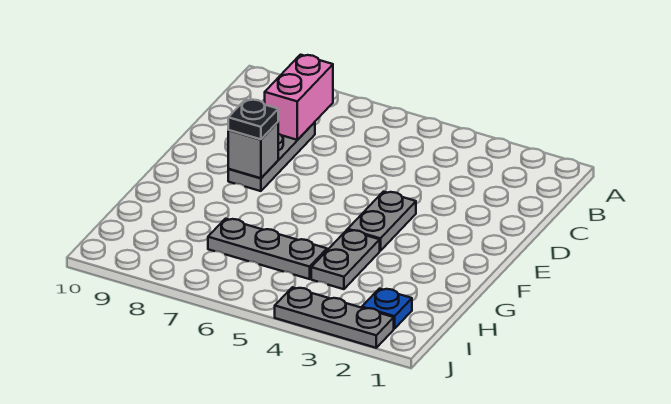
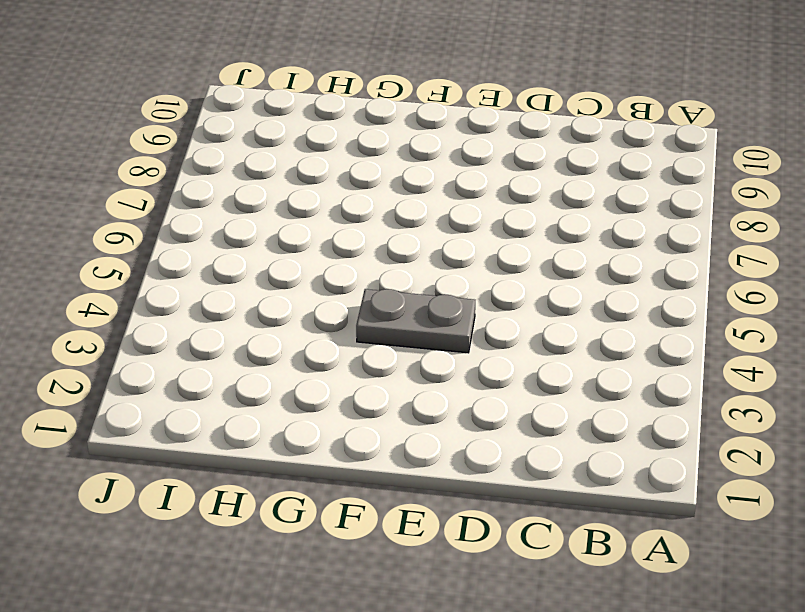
none -> grey plate C8:E8 level 1
none -> grey plate G4:H4 level 1

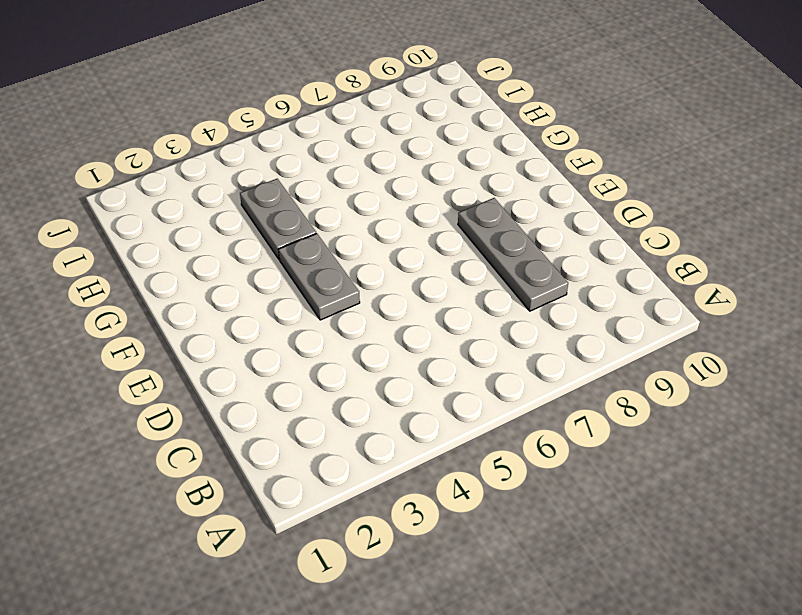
none -> grey plate H5:H7 level 1
none -> blue plate I2 level 1

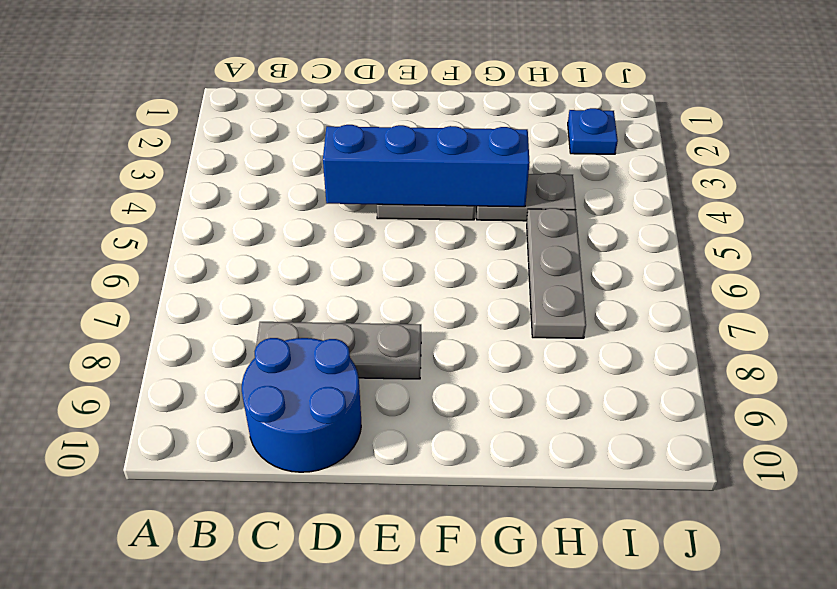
blue round brick C9:D10 level 1 -> none
blue brick D4:G4 level 2 -> none
none -> grey plate J2:J4 level 1
none -> pink brick B8:C8 level 2

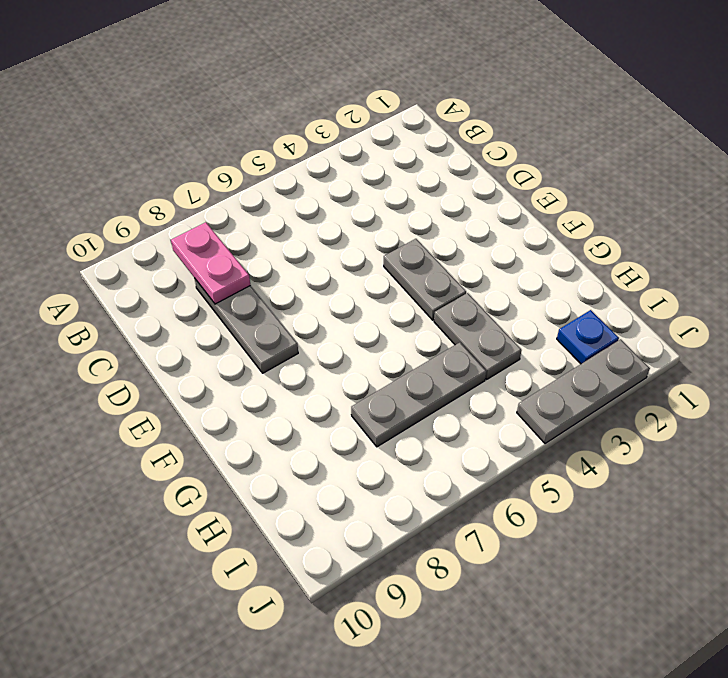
pink plate B8:C8 level 2 -> pink brick B8:C8 level 2
none -> grey brick E8 level 2
none -> black plate E8 level 3

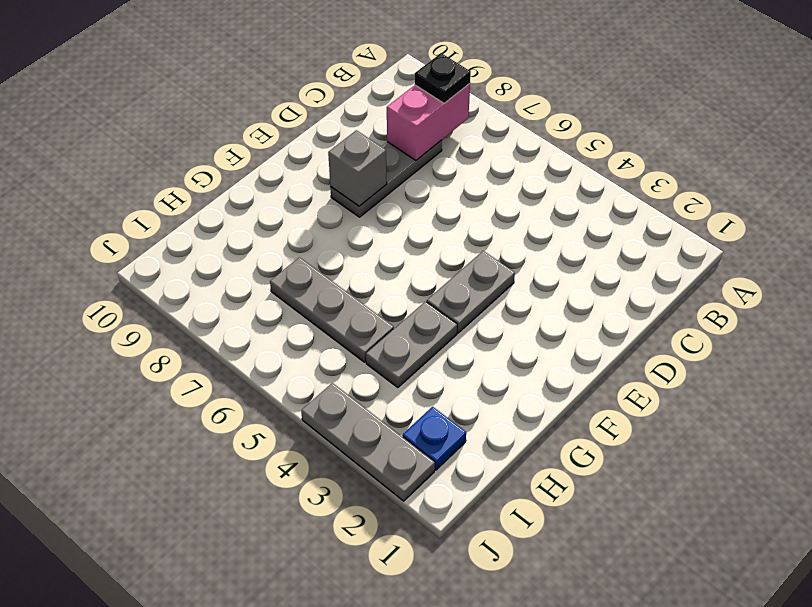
black plate B8 level 3 -> black plate E8 level 3

